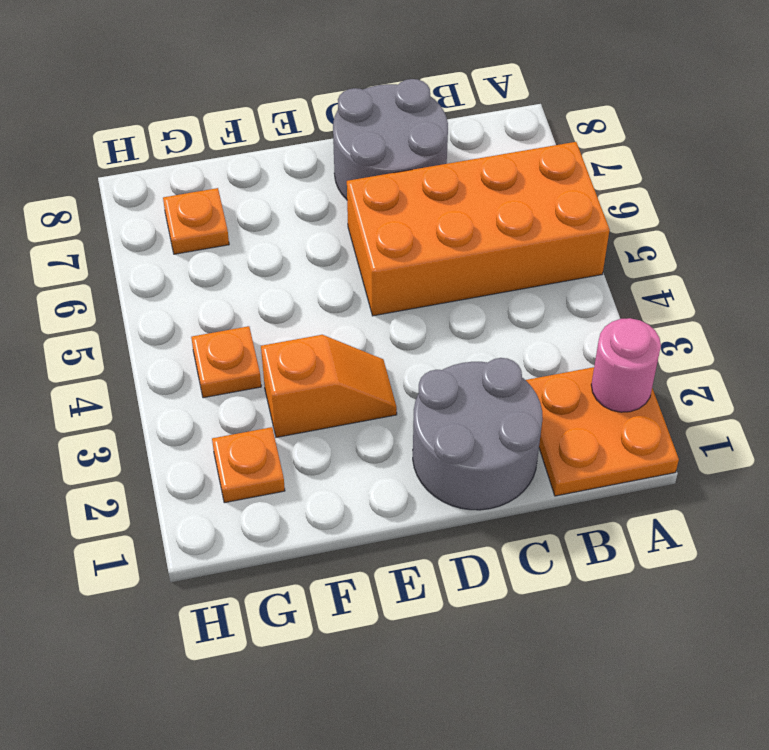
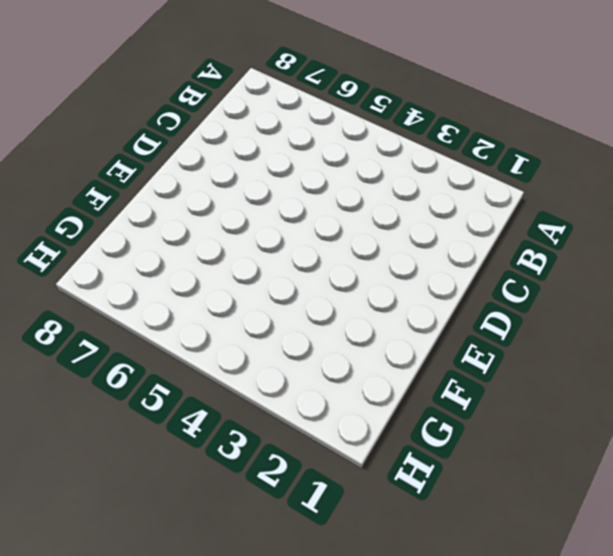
none -> orange plate A1:B2 level 1
none -> orange brick A5:D6 level 1

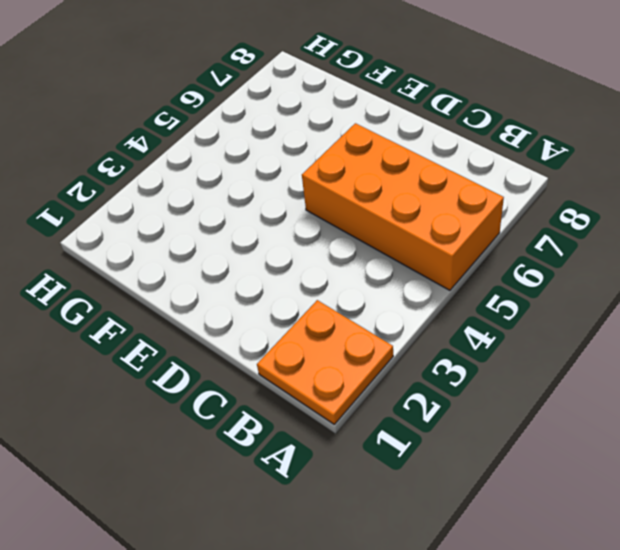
none -> grey round brick C1:D2 level 1
none -> grey round brick C7:D8 level 1

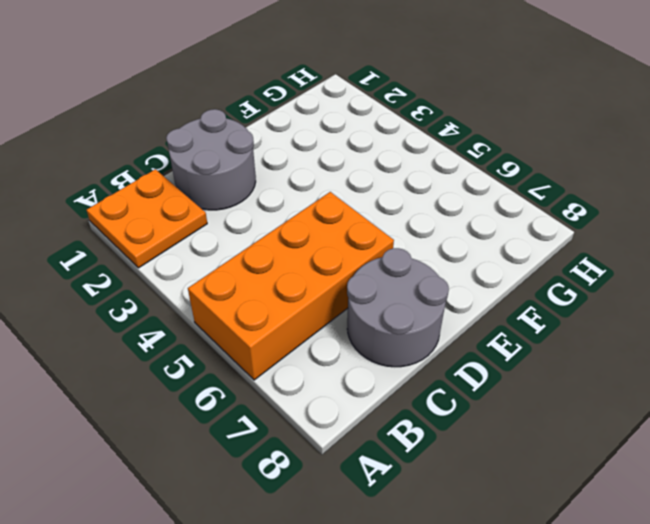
none -> orange slope E3:F3 level 1 top F
none -> orange plate G2 level 1

